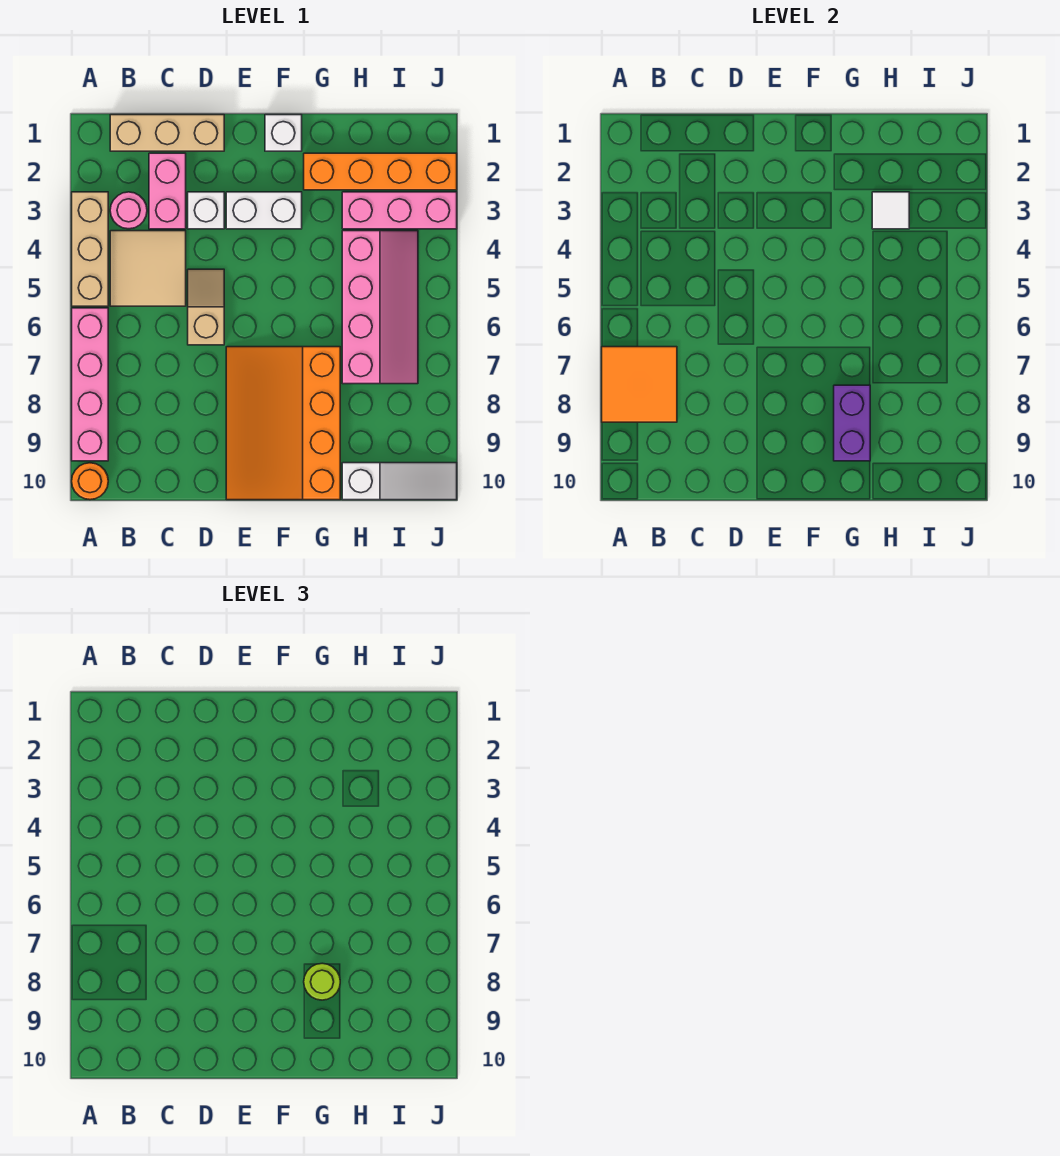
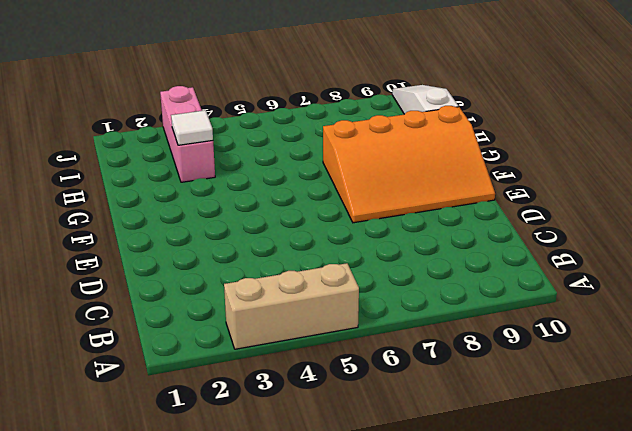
none -> pink brick A6:A9 level 1
none -> orange round brick A10 level 1
none -> tan brick B1:D1 level 1

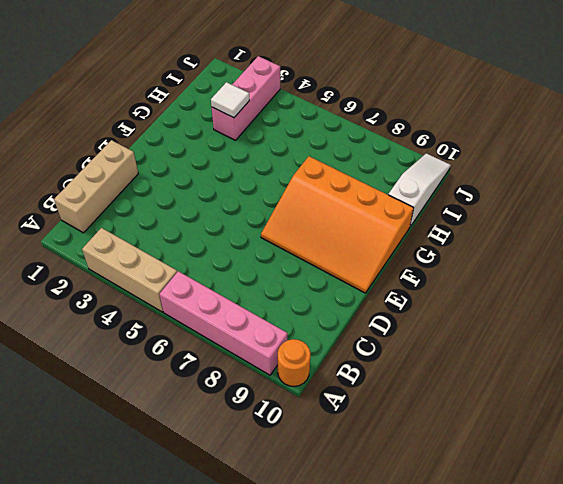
none -> pink round brick B3 level 1
none -> tan tile B4:C5 level 1
none -> pink brick C2:C3 level 1

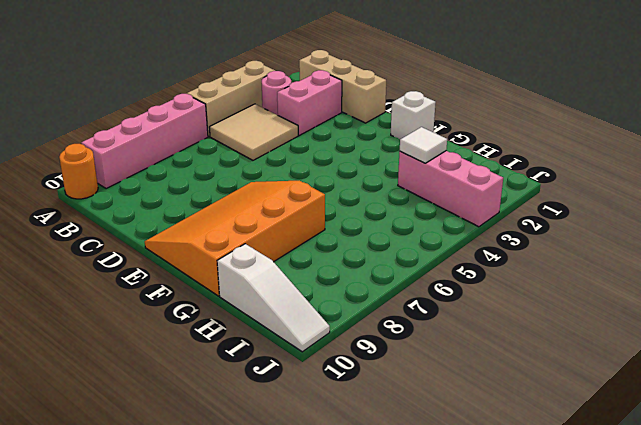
none -> white brick D3 level 1
none -> tan slope D5:D6 level 1 top 6
none -> white brick E3:F3 level 1

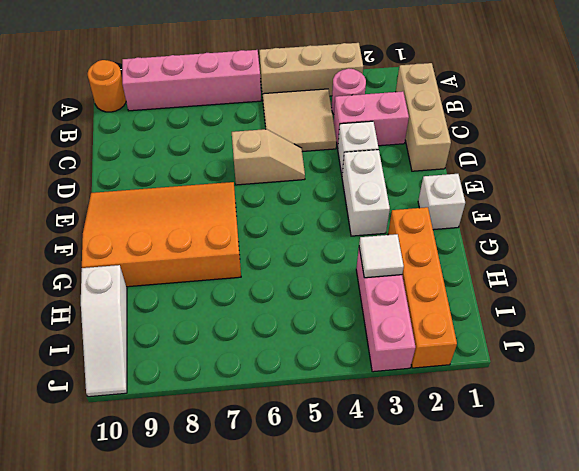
none -> pink slope H4:I7 level 1 top H
none -> orange tile A7:B8 level 2
none -> purple brick G8:G9 level 2

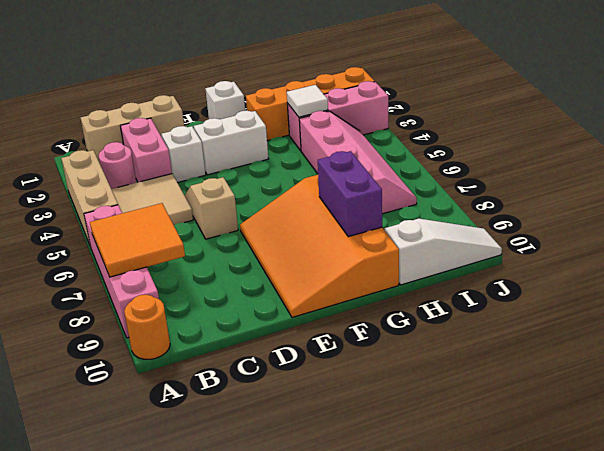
none -> lime round brick G8 level 3

